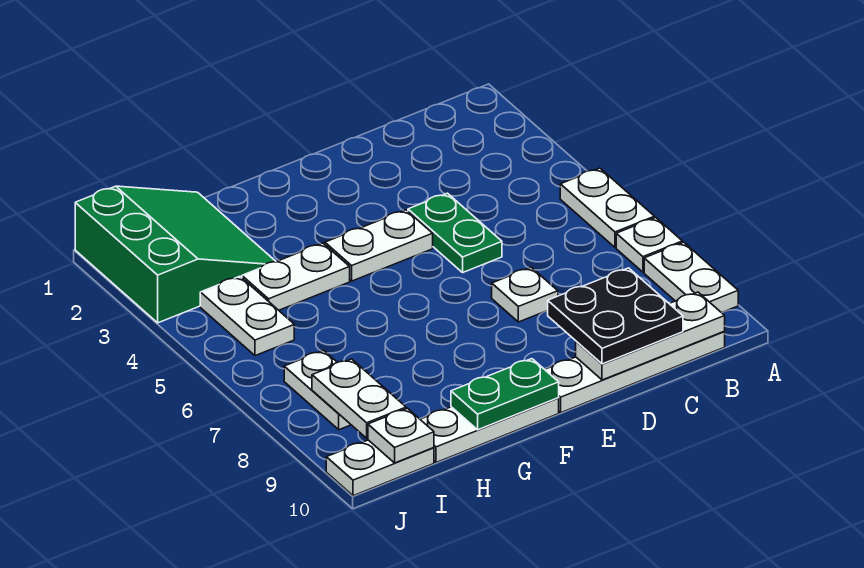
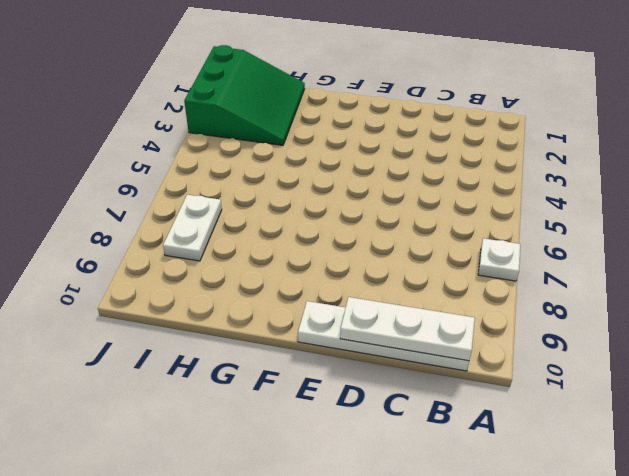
none -> white plate A5:A6 level 1
none -> white plate A8:A9 level 1
none -> green plate D4:D5 level 1

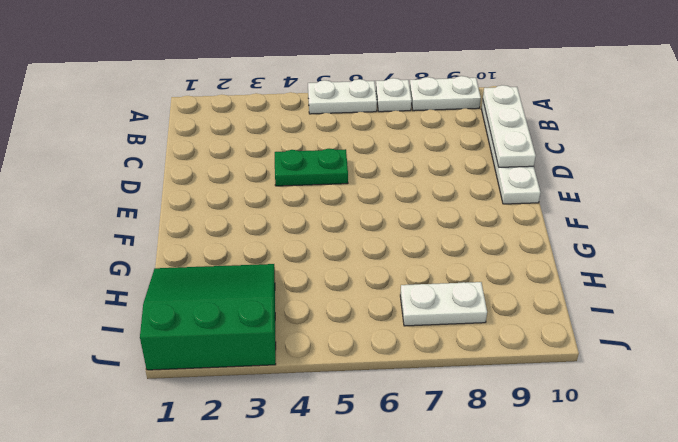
none -> white plate D7 level 1
none -> white plate E4:F4 level 1
none -> white plate F10:H10 level 1

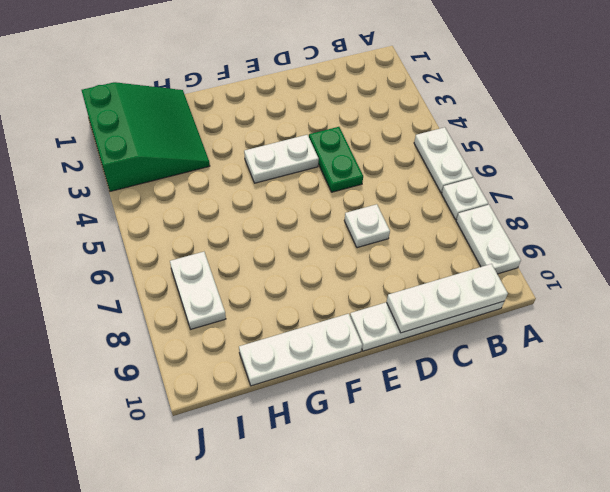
none -> white plate G4:H4 level 1
none -> white plate I4:I5 level 1
none -> white plate I10:J10 level 1

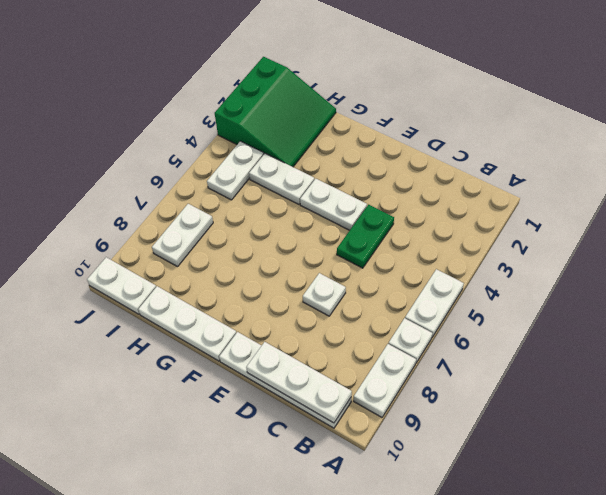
none -> green plate F10:G10 level 2
none -> white plate I8:I9 level 2
none -> white plate I10 level 2

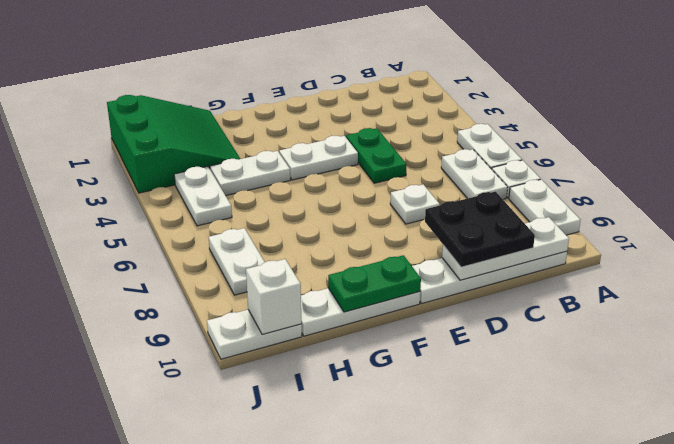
white plate B6:B7 level 1 -> white plate I8:I9 level 2
white brick I10 level 2 -> white plate I10 level 2

